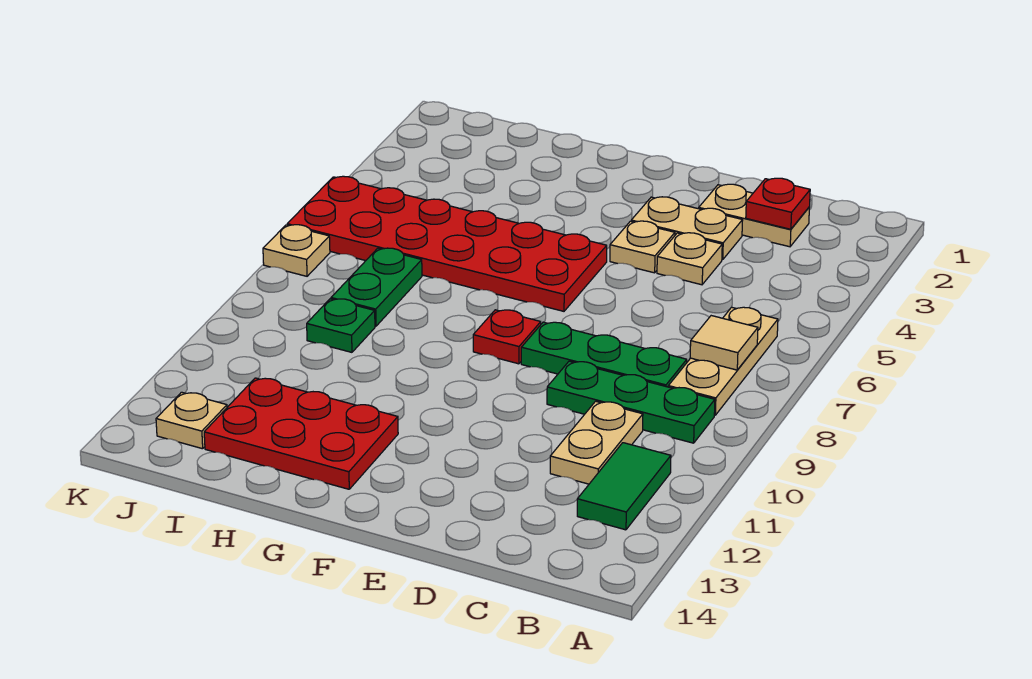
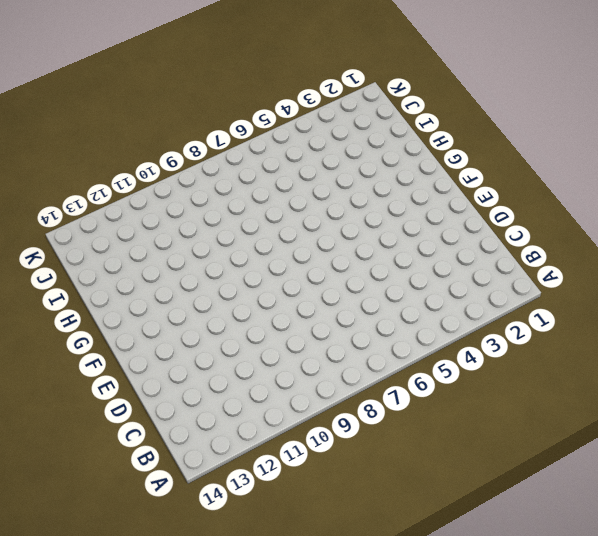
none -> tan plate B6:B8 level 1
none -> green plate B9:D9 level 1
none -> green tile B11:B12 level 1

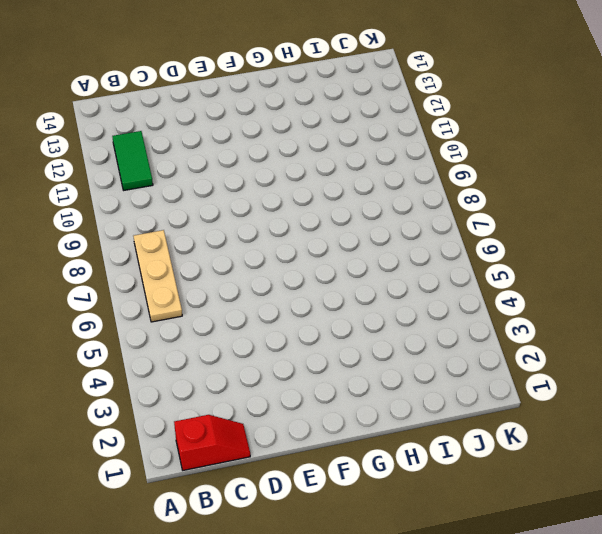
red slope B1:C1 level 1 top B -> none
none -> green plate B9:D9 level 1
none -> tan plate C2:D2 level 1
none -> green plate C8:E8 level 1

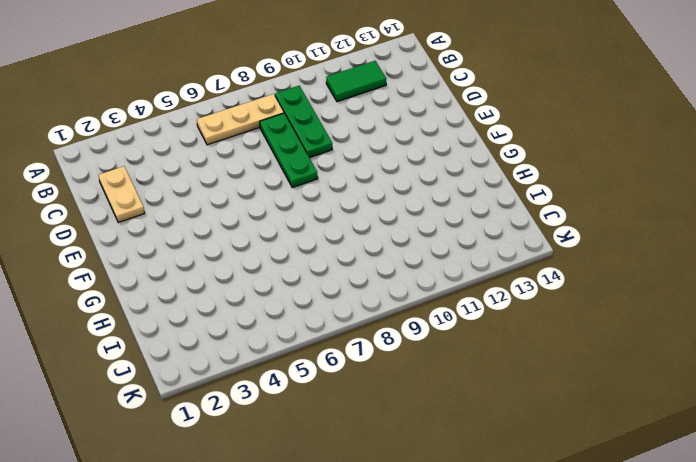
none -> tan plate C10:C11 level 1
none -> tan plate D3:E3 level 1
none -> tan plate D4 level 1

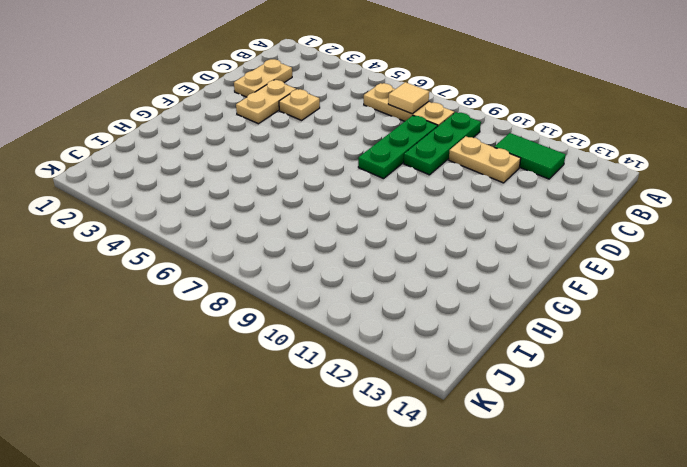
none -> tan plate E4 level 1
none -> red plate F5:K6 level 1
none -> red plate F8 level 1

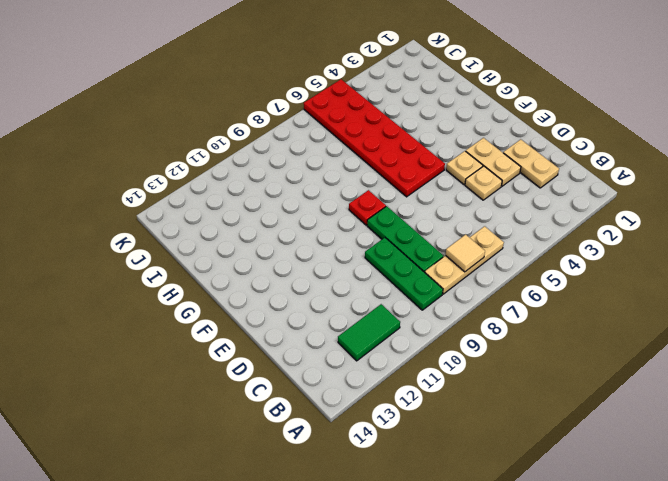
none -> tan plate C10:C11 level 1
none -> red plate G12:I13 level 1
none -> green plate I7:I8 level 1

